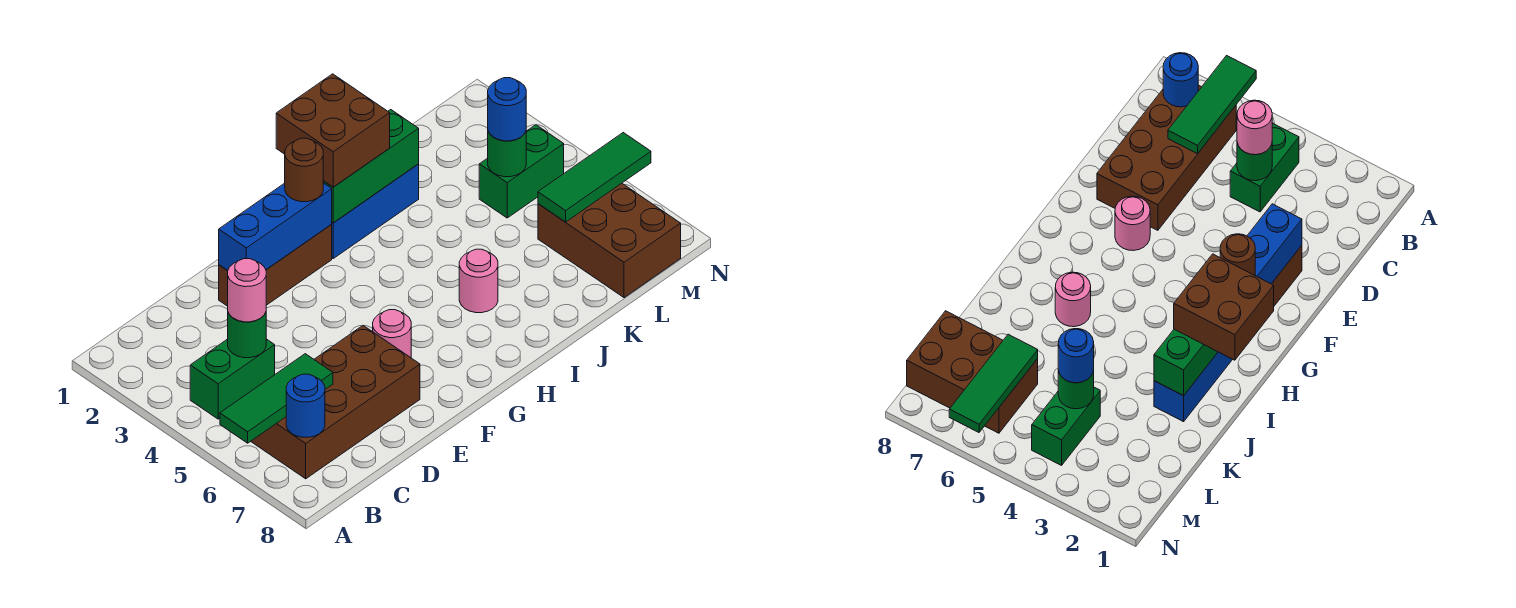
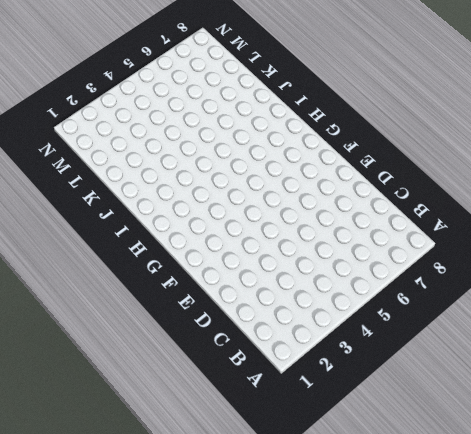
none -> green brick B4:C4 level 1
none -> brown brick B6:E7 level 1
none -> brown brick E2:G2 level 1

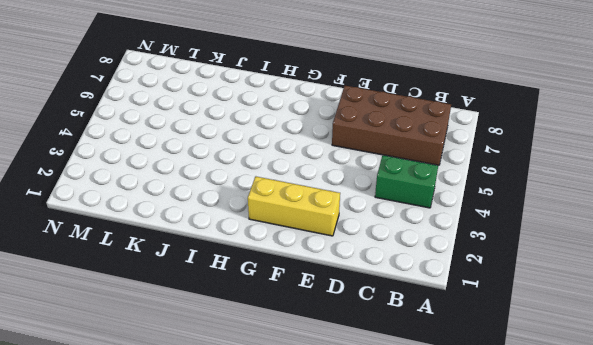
yellow brick E2:G2 level 1 -> brown brick E2:G2 level 1
none -> pink round brick F6 level 1
none -> blue brick H2:J2 level 1
none -> pink round brick I6 level 1

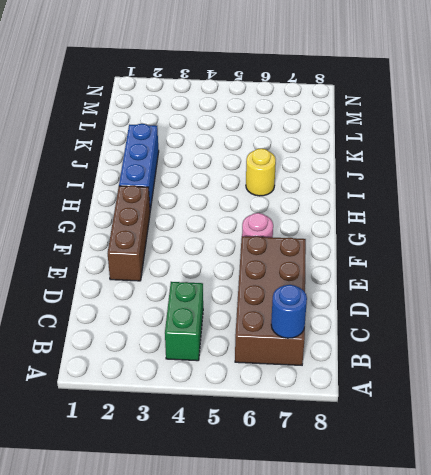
yellow round brick I6 level 1 -> pink round brick I6 level 1
none -> green brick L4:M4 level 1
none -> brown brick L6:M8 level 1
none -> green tile A6:C6 level 2

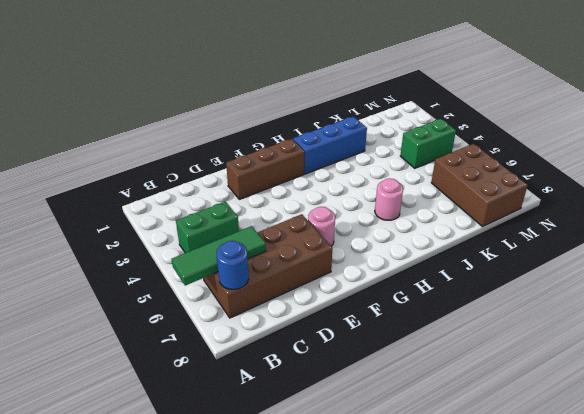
none -> green round brick C4 level 2
none -> blue brick E2:G2 level 2
none -> green brick H2:J2 level 2

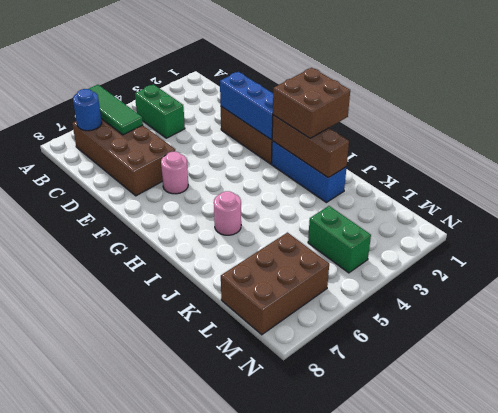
brown brick H2:J2 level 2 -> green brick H2:J2 level 2
none -> green round brick C4 level 2
none -> green round brick L4 level 2
none -> green tile L6:N6 level 2

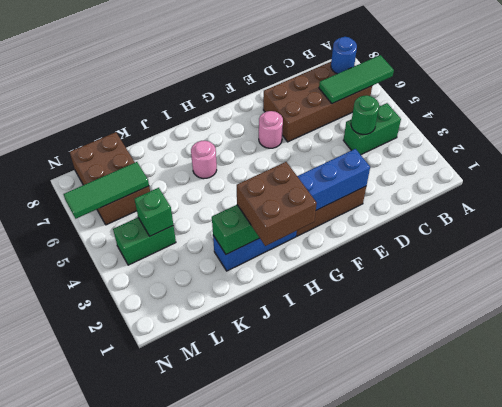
green brick L4 level 2 -> green round brick L4 level 2
none -> pink round brick C4 level 3
none -> brown round brick G2 level 3
none -> blue round brick L4 level 3

